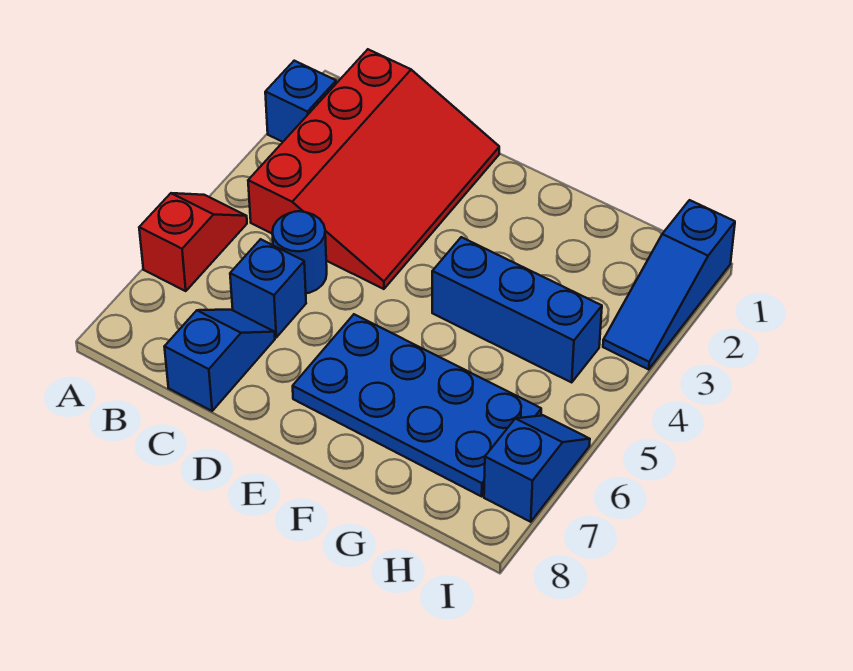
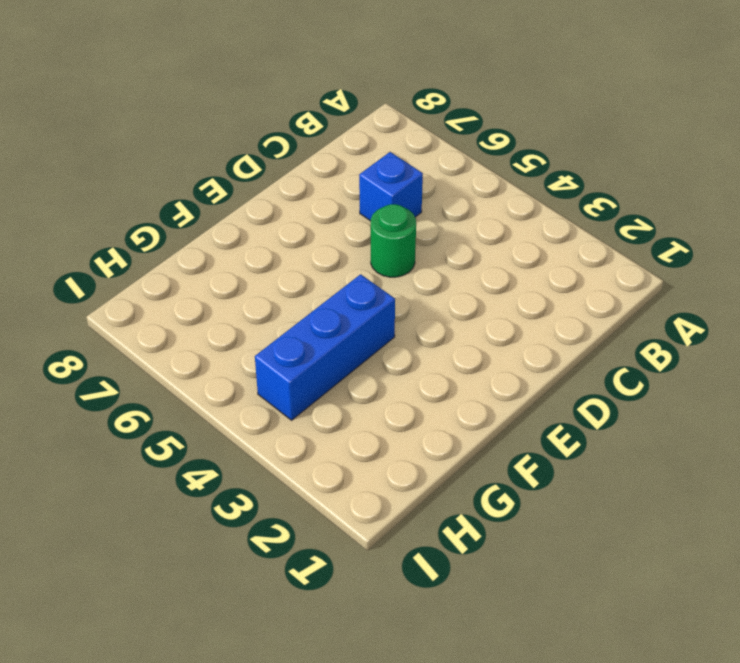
green round brick D5 level 1 -> none
none -> blue brick A2 level 1
none -> red slope A5:A6 level 1 top 6

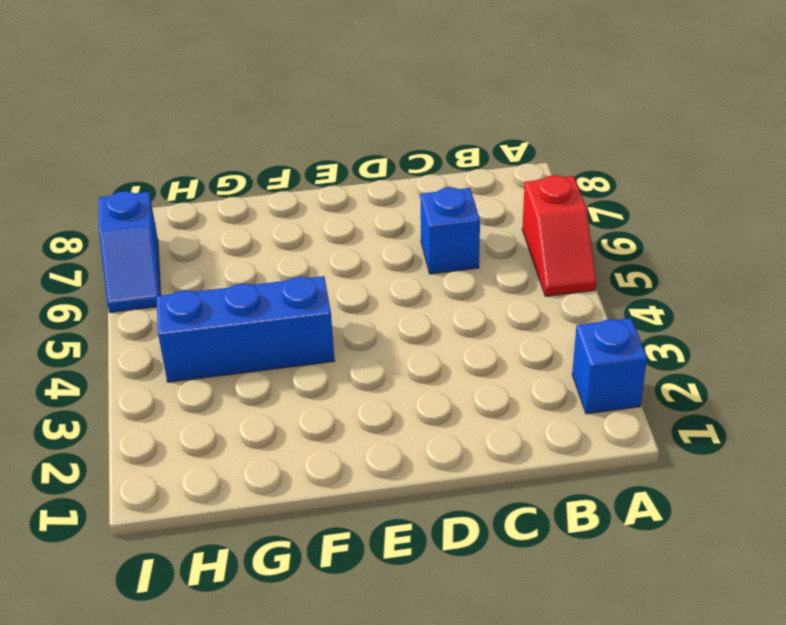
none -> red slope B1:D4 level 1 top B
none -> blue round brick C5 level 1

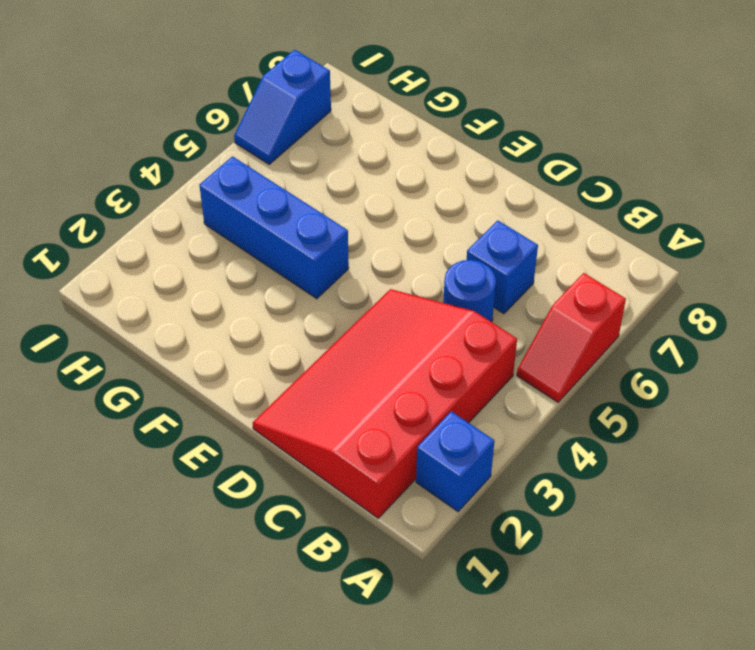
none -> blue slope C7:C8 level 1 top 8
none -> blue plate E6:H7 level 1

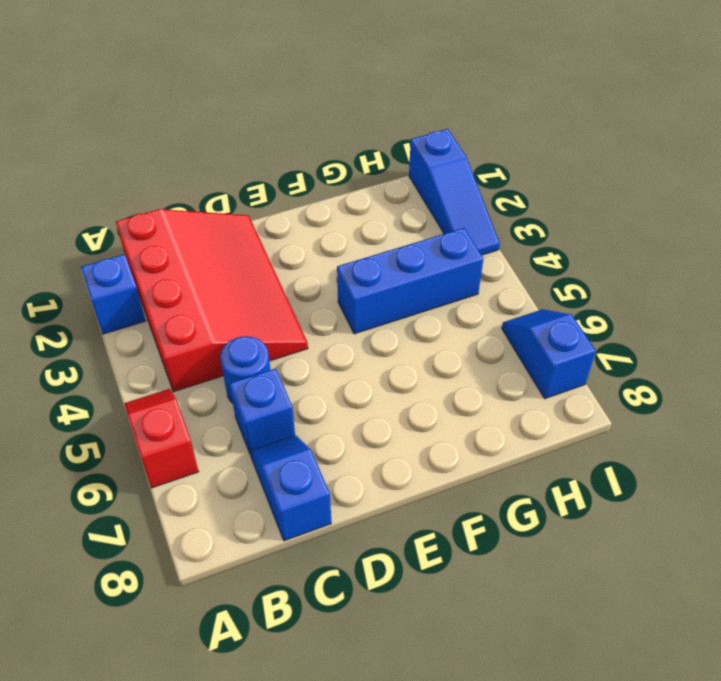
none -> blue plate E6:H7 level 1

